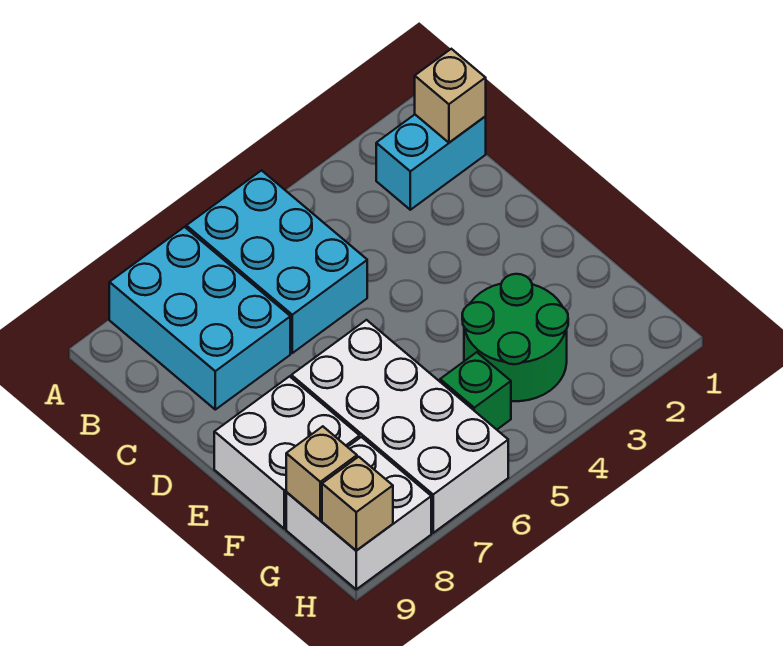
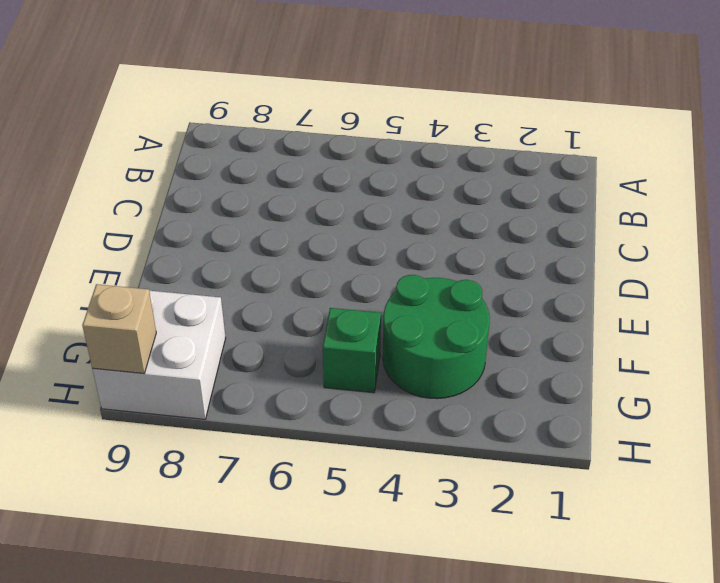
none -> cyan brick A5:C6 level 1
none -> cyan brick A7:C8 level 1

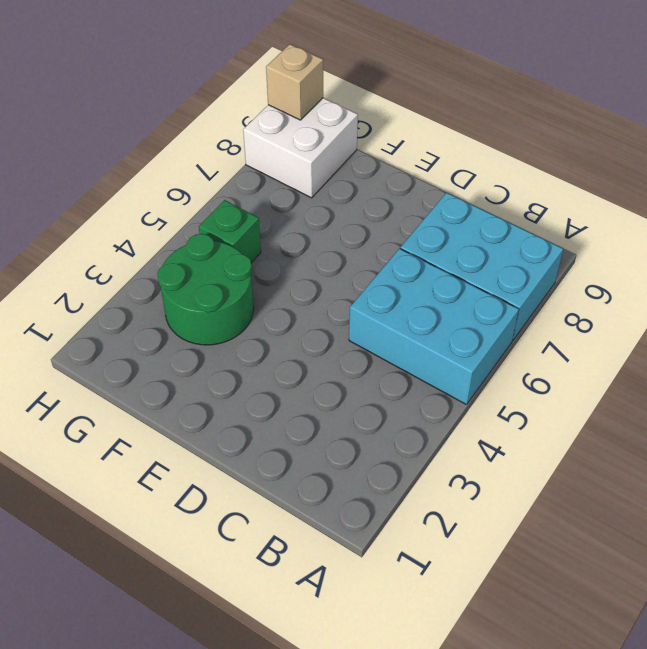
none -> cyan brick B1:B2 level 1
none -> white brick E6:H7 level 1

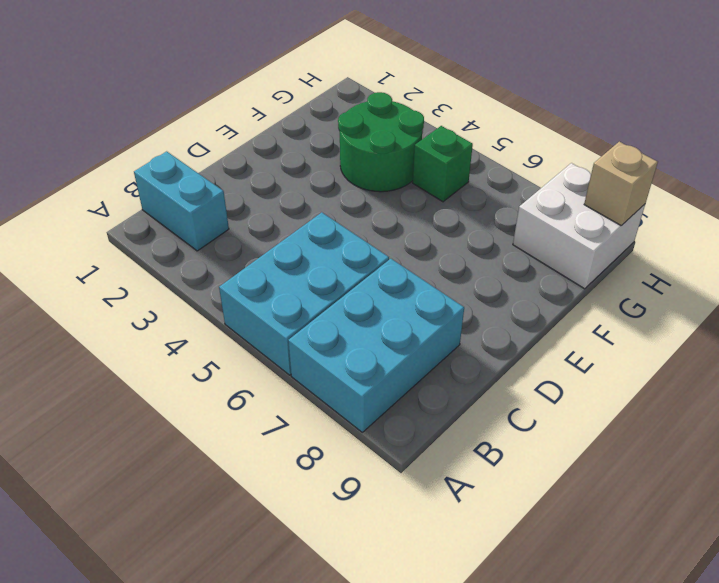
none -> white brick E6:H7 level 1
none -> white brick E8:F9 level 1

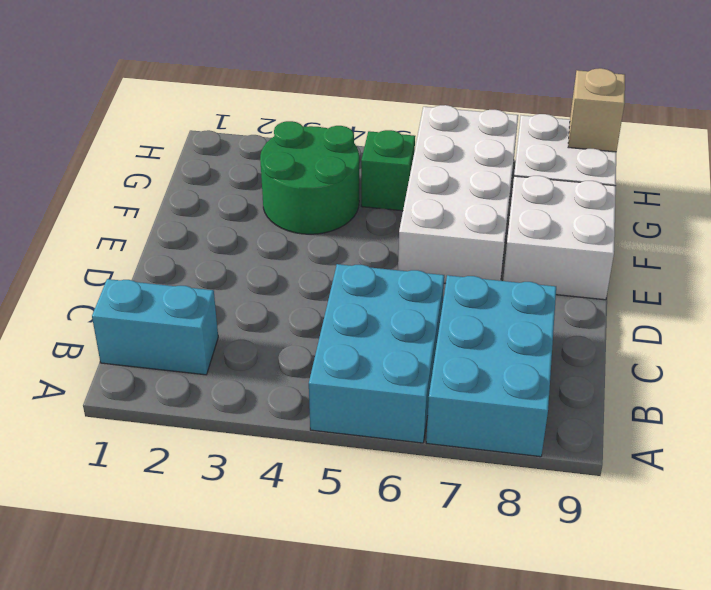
none -> tan brick B1 level 2
none -> tan brick G9 level 2

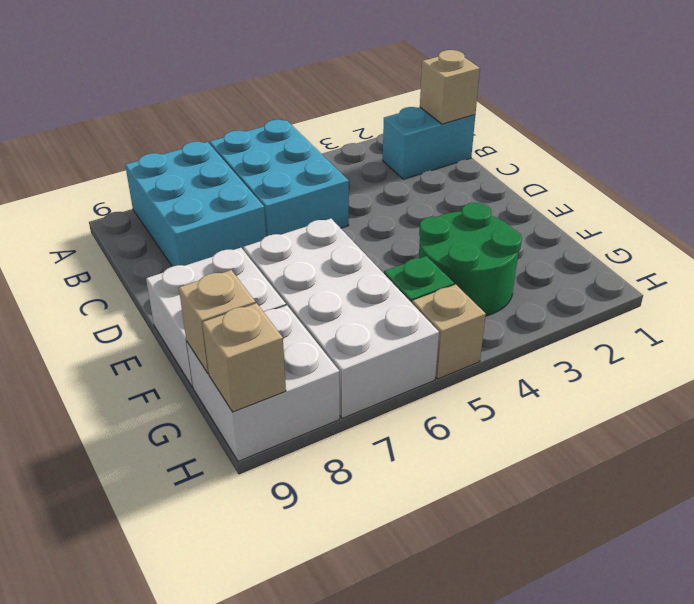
tan brick H5 level 1 -> none

